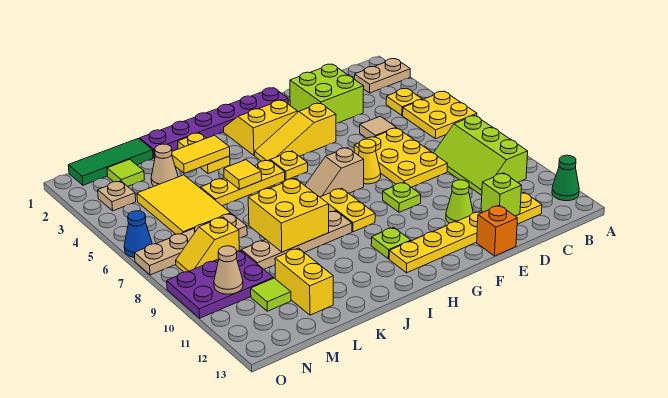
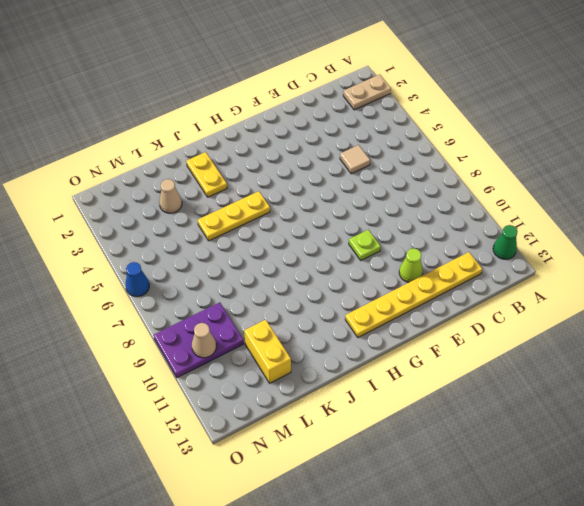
none -> yellow plate A5:B6 level 1
none -> yellow plate B4 level 1
none -> lime slope B8:C10 level 1 top B
none -> lime brick D2:E3 level 1

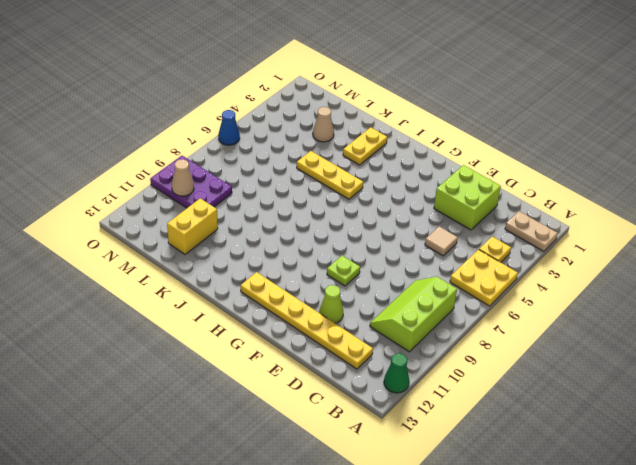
none -> yellow plate D6:E8 level 1
none -> orange brick E13 level 1
none -> purple plate F1:K1 level 1
none -> yellow slope F4:H4 level 1 top F

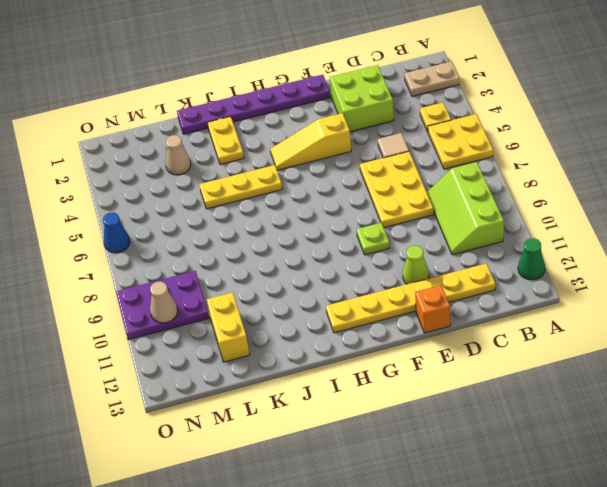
none -> yellow cone F7 level 1
none -> yellow slope G2:H3 level 1 top 3
none -> tan slope G7:H7 level 1 top G
none -> yellow plate H5 level 1

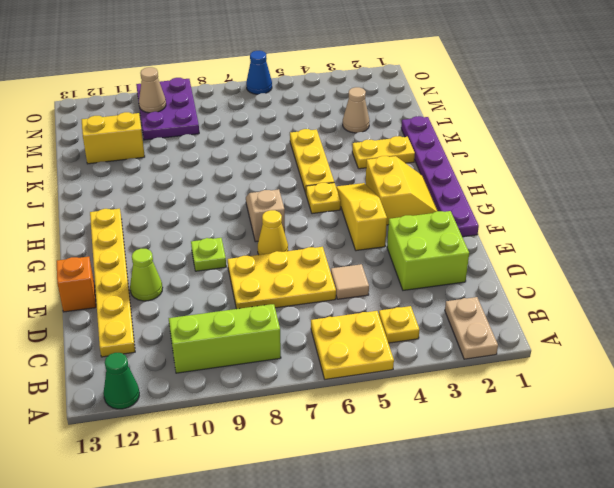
none -> yellow plate H8:H9 level 1
none -> lime plate H11 level 1
none -> tan plate I9:L9 level 1
none -> green tile L1:N1 level 1

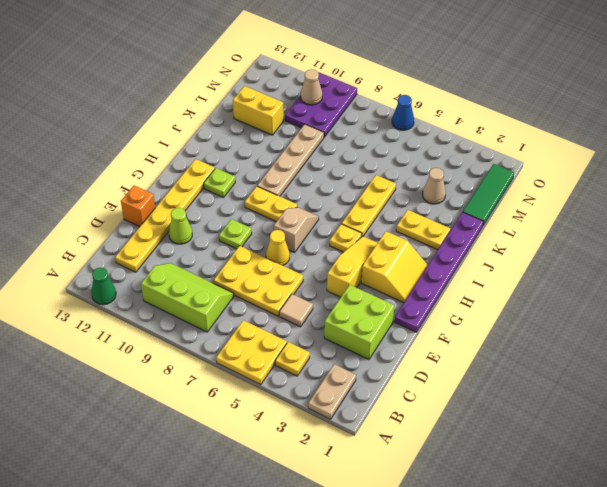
none -> yellow tile L4:M6 level 1
none -> tan plate L7:O7 level 1
none -> lime tile M2 level 1
none -> yellow slope M8:N8 level 1 top M

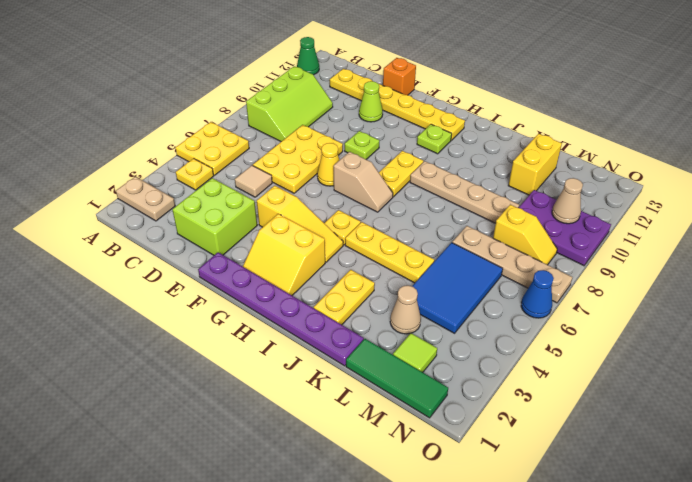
blue tile L4:M6 level 1 -> yellow tile L4:M6 level 1
none -> lime tile M11 level 1
none -> tan plate N3 level 1
none -> lime brick D12 level 2
none -> yellow tile J3:K3 level 2

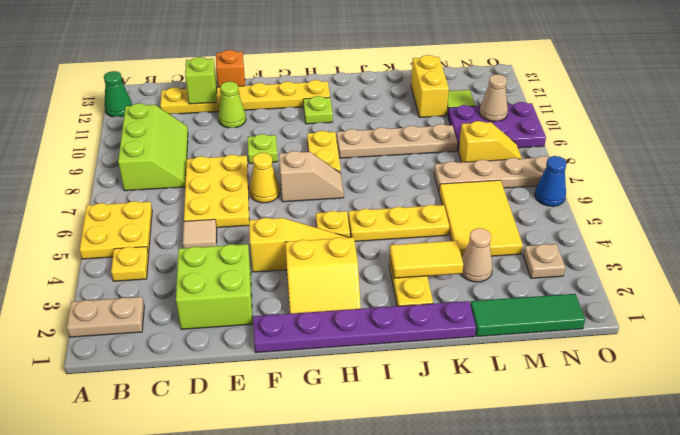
none -> lime tile M2 level 1
none -> yellow tile J5 level 2
none -> yellow brick J8:K9 level 2

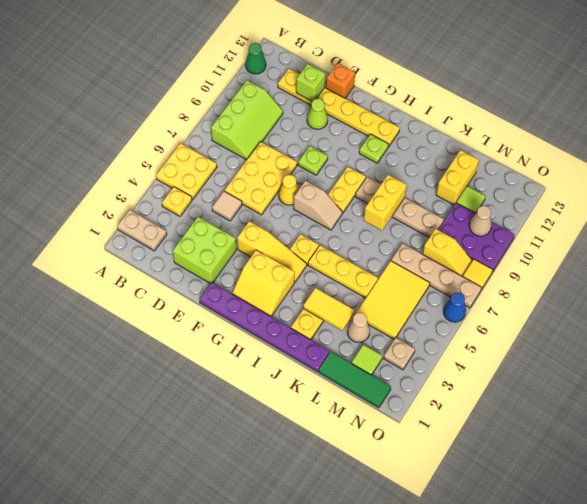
yellow brick J8:J9 level 2 -> yellow brick J8:K9 level 2
yellow tile O8 level 1 -> yellow tile J5 level 2

